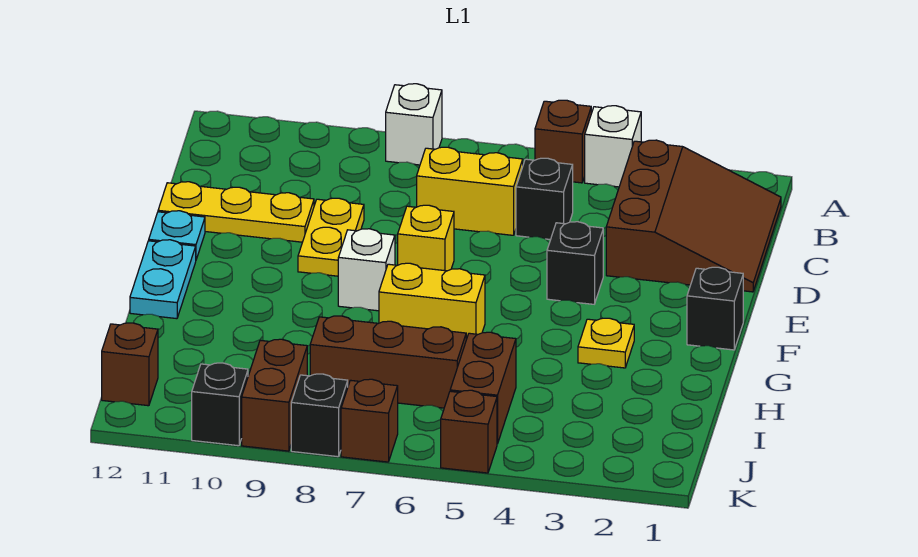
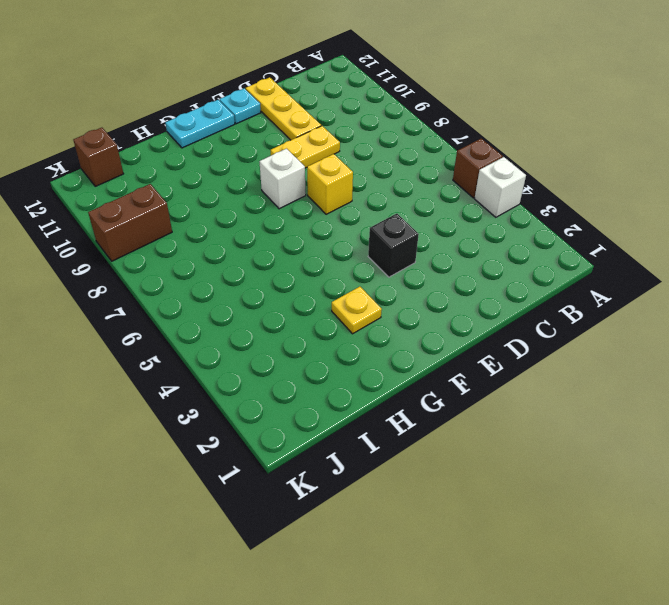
none -> white brick A8 level 1
none -> brown slope B1:D3 level 1 top 3
none -> black brick C5 level 1

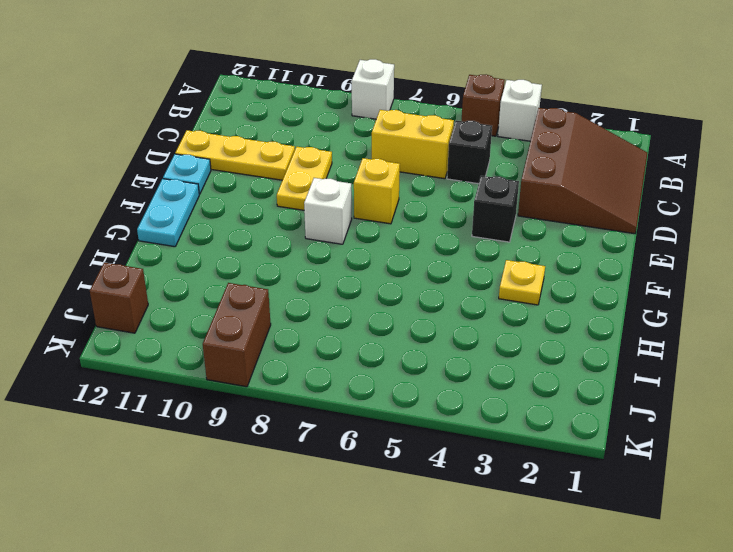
none -> black brick F1 level 1
none -> yellow brick G6:G7 level 1
none -> brown brick I5:J5 level 1

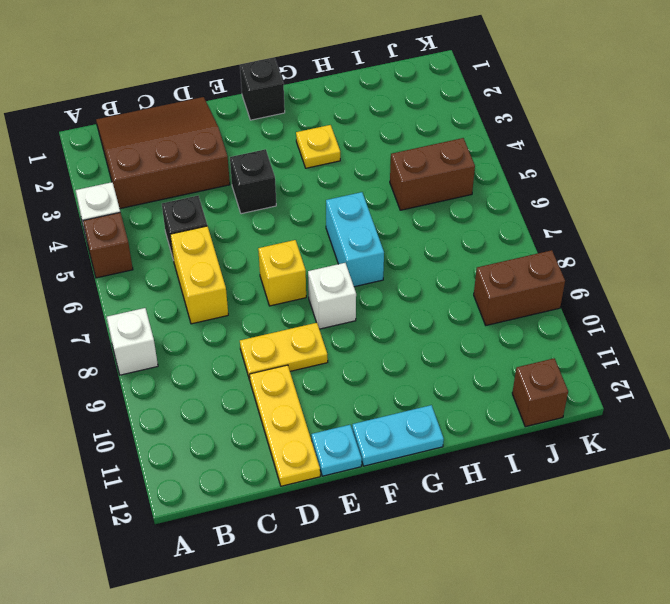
cyan brick G6:G7 level 1 -> yellow brick G6:G7 level 1
none -> brown brick I6:I8 level 1
none -> brown brick K5 level 1
none -> brown brick K7 level 1

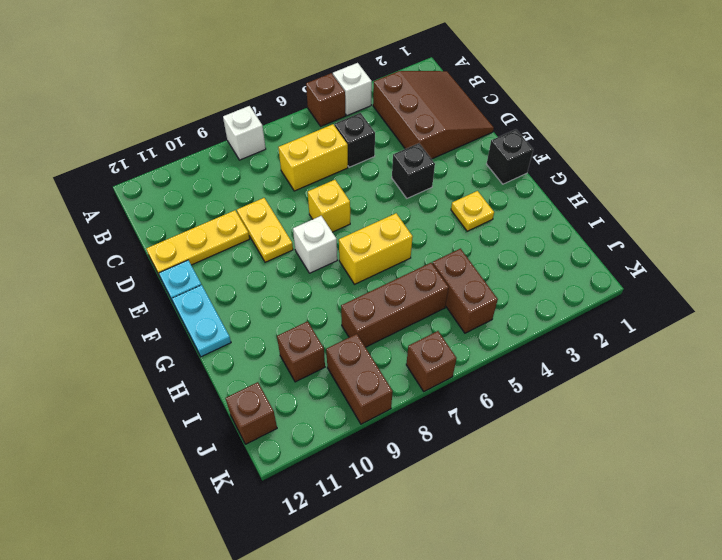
brown brick I10 level 1 -> brown brick K5 level 1
none -> black brick K8 level 1
none -> black brick K10 level 1

